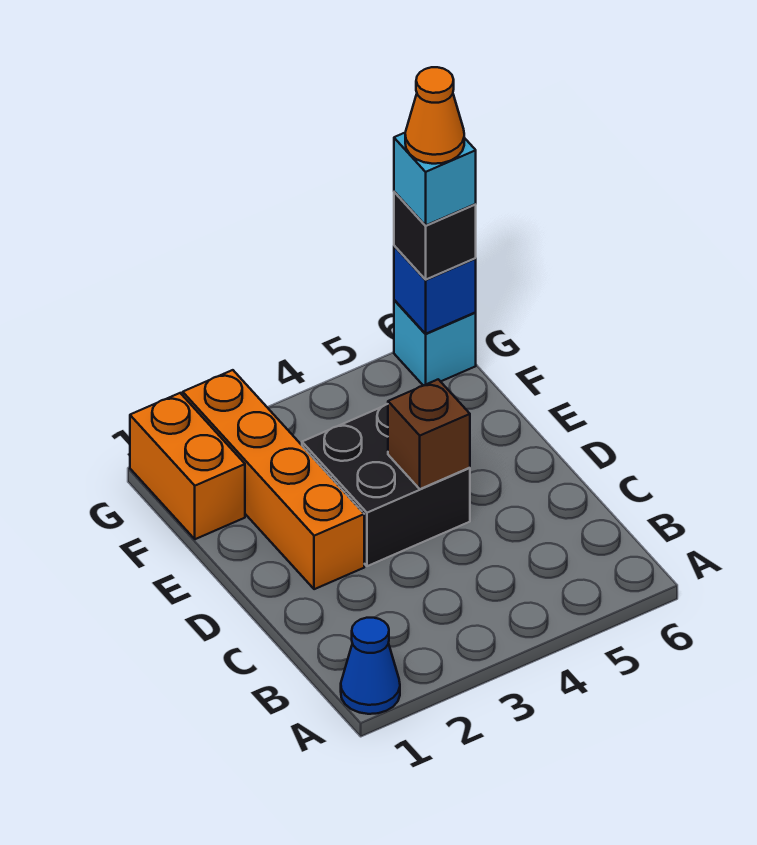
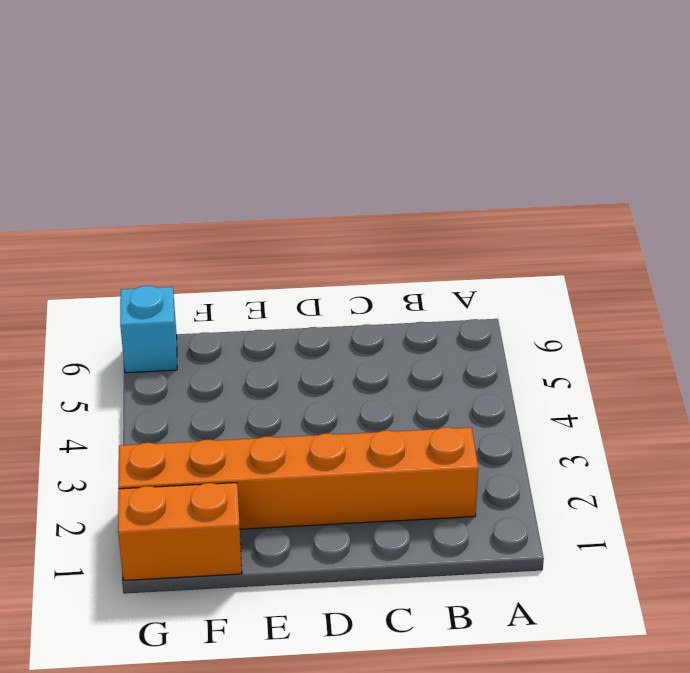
orange brick B2:G2 level 1 -> orange brick D2:G2 level 1
none -> blue cone A1 level 1
none -> black brick D3:E4 level 1

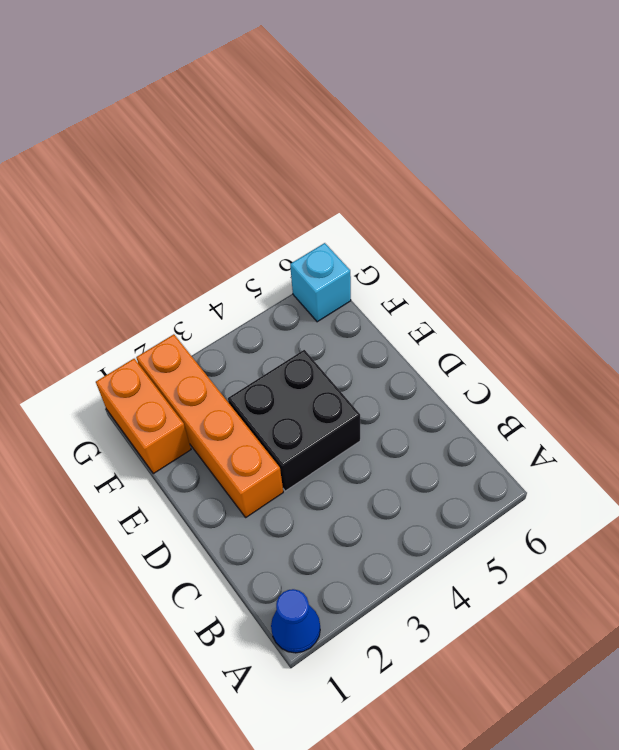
none -> brown brick D4 level 2
none -> blue brick G6 level 2

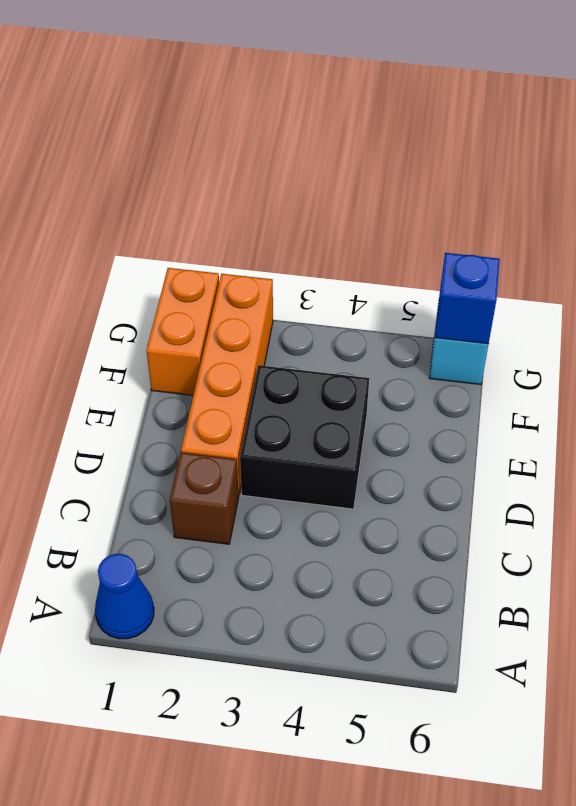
brown brick C2 level 1 -> brown brick D4 level 2
none -> black brick G6 level 3
none -> cyan brick G6 level 4

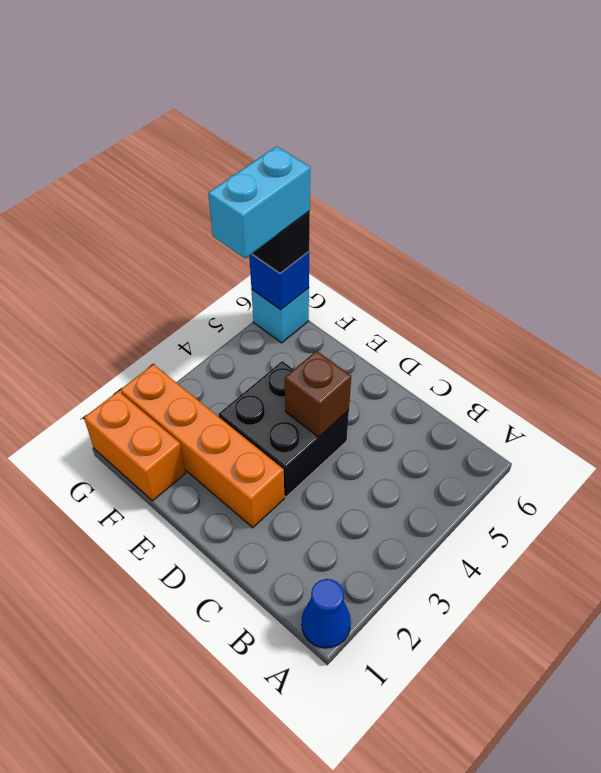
cyan brick G5:G6 level 4 -> cyan brick G6 level 4
none -> orange cone G6 level 5

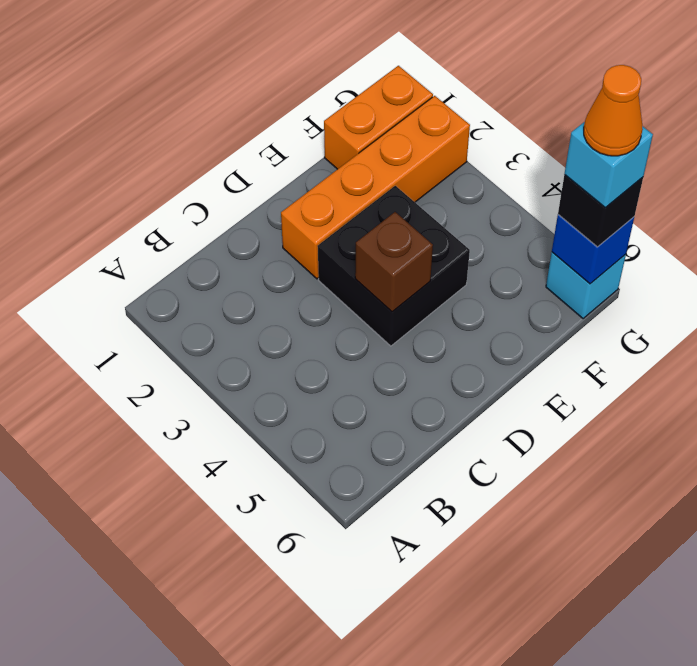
none -> blue cone A1 level 1

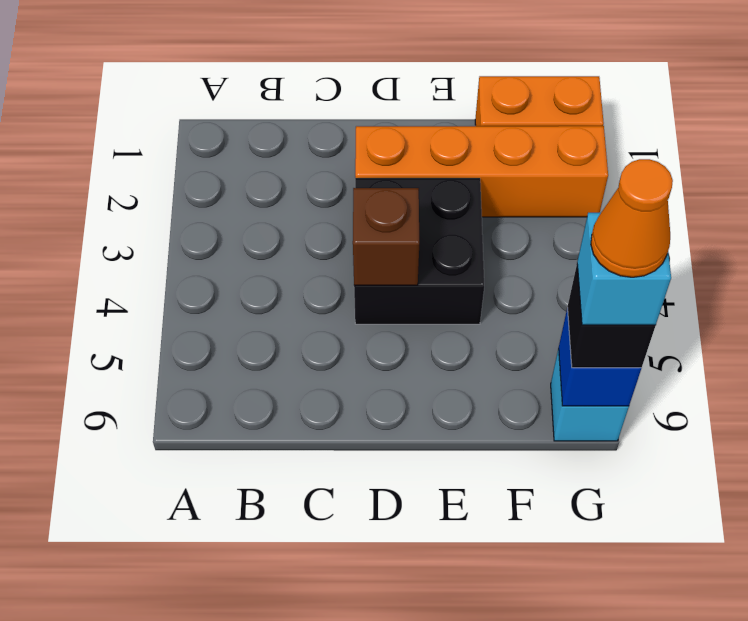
none -> blue cone A1 level 1

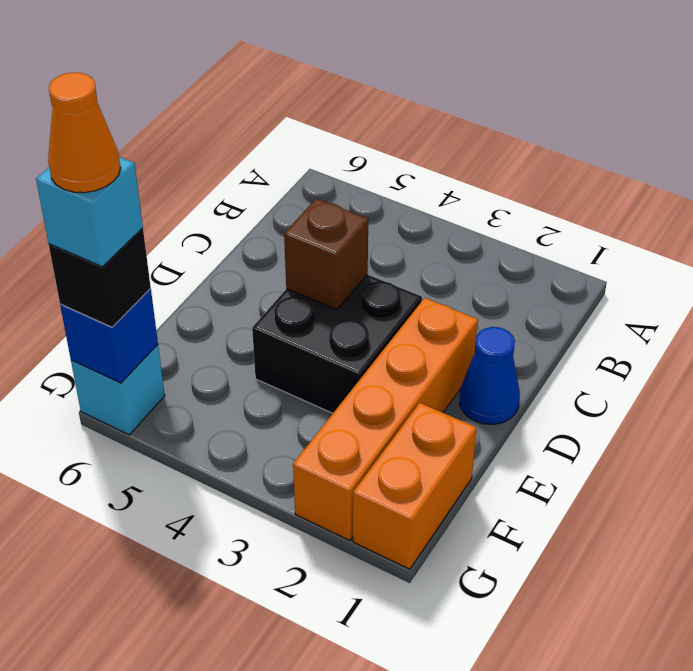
blue cone D1 level 1 -> blue cone A1 level 1

